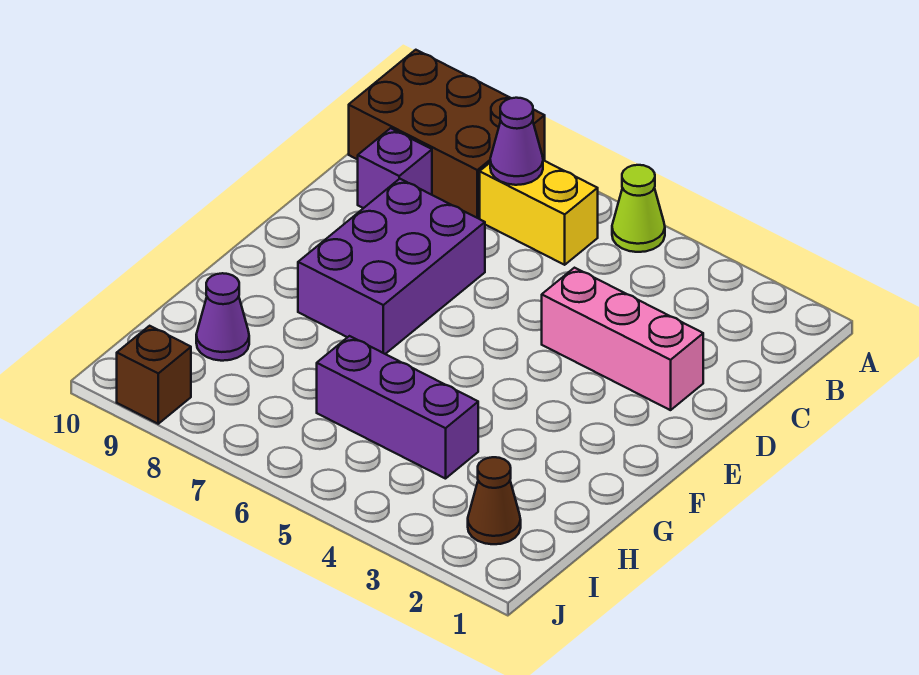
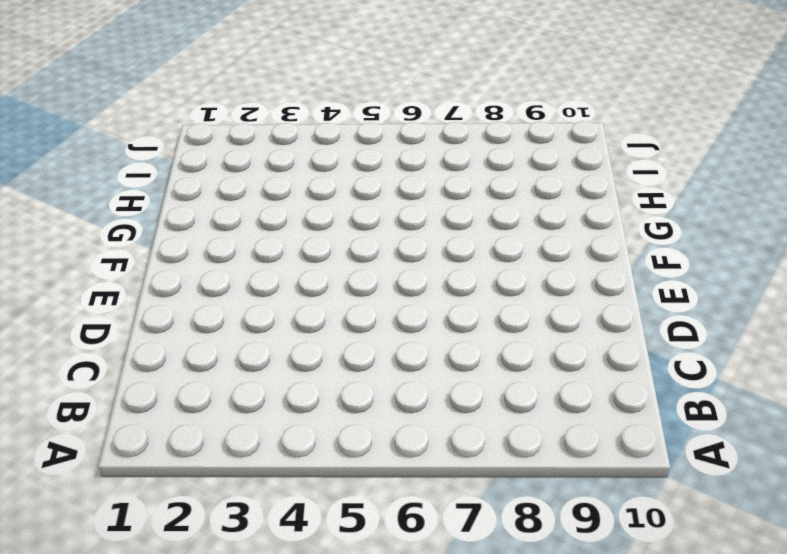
none -> lime cone A5 level 1
none -> brown brick A8:B10 level 1

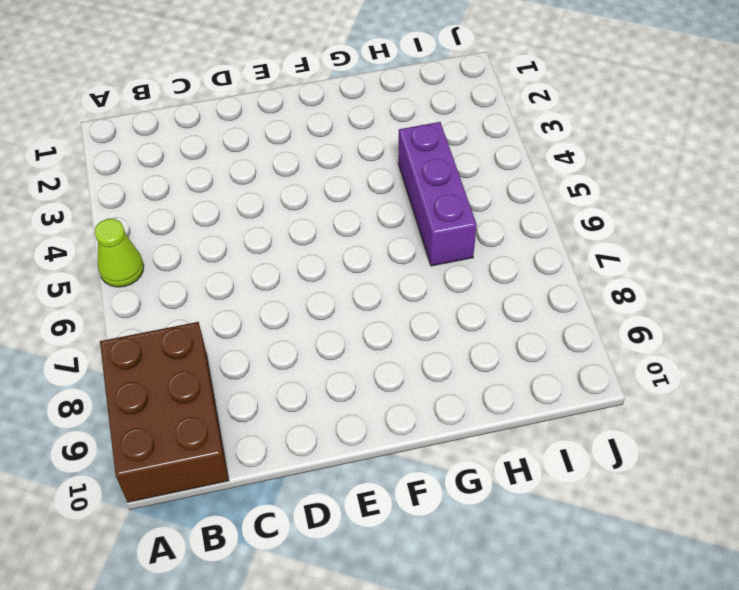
none -> yellow brick B6:B7 level 1
none -> purple brick C9 level 1

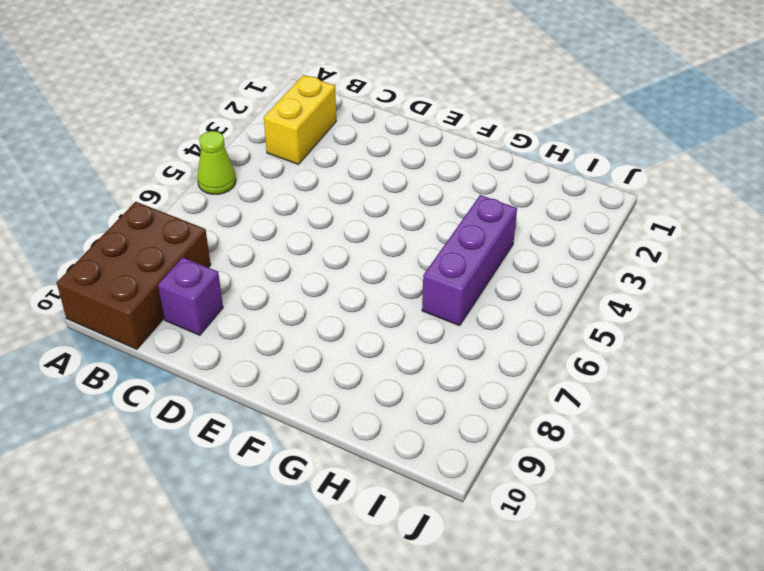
yellow brick B2:B3 level 1 -> yellow brick B6:B7 level 1
none -> pink brick D2:D4 level 1
none -> purple brick D7:F8 level 1

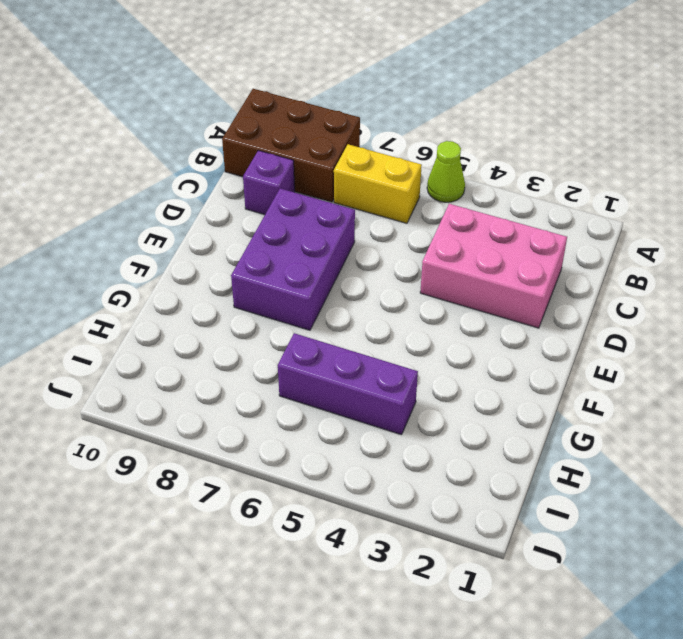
pink brick C2:D4 level 1 -> pink brick D2:D4 level 1
none -> purple cone H9 level 1
none -> brown cone I2 level 1

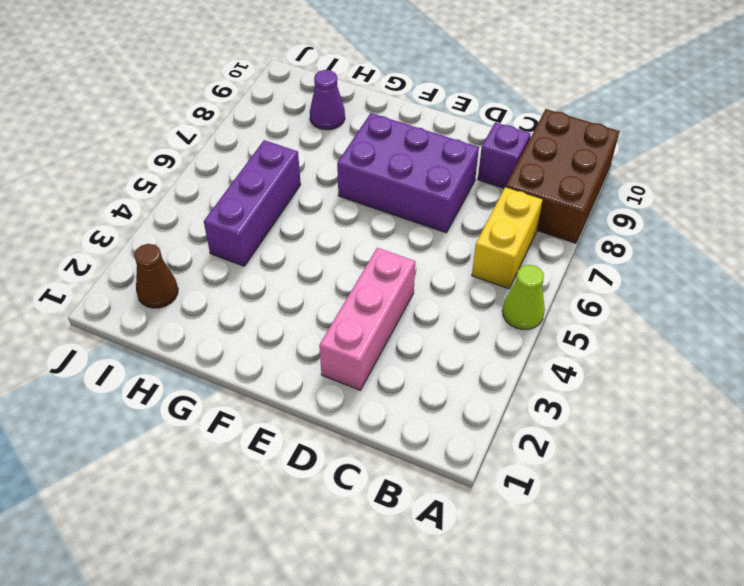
none -> brown brick J9 level 1
none -> purple cone B7 level 2

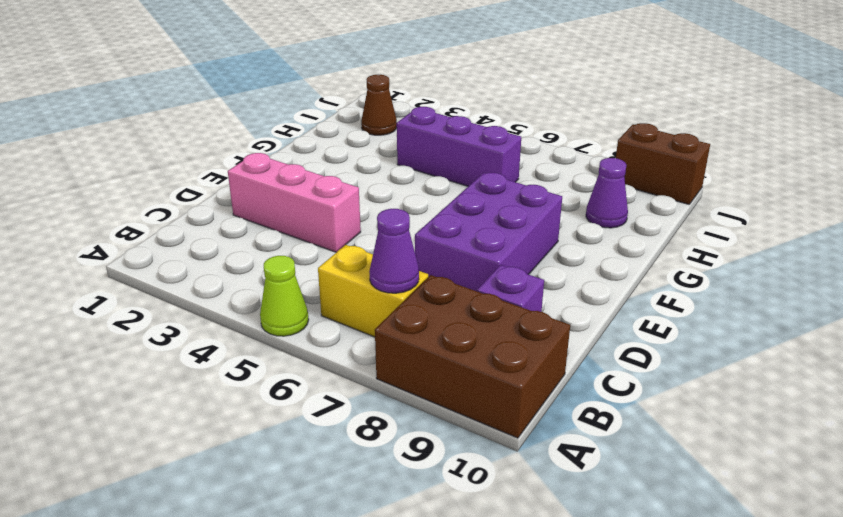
brown brick J9:J10 level 1 -> brown brick J9 level 1

